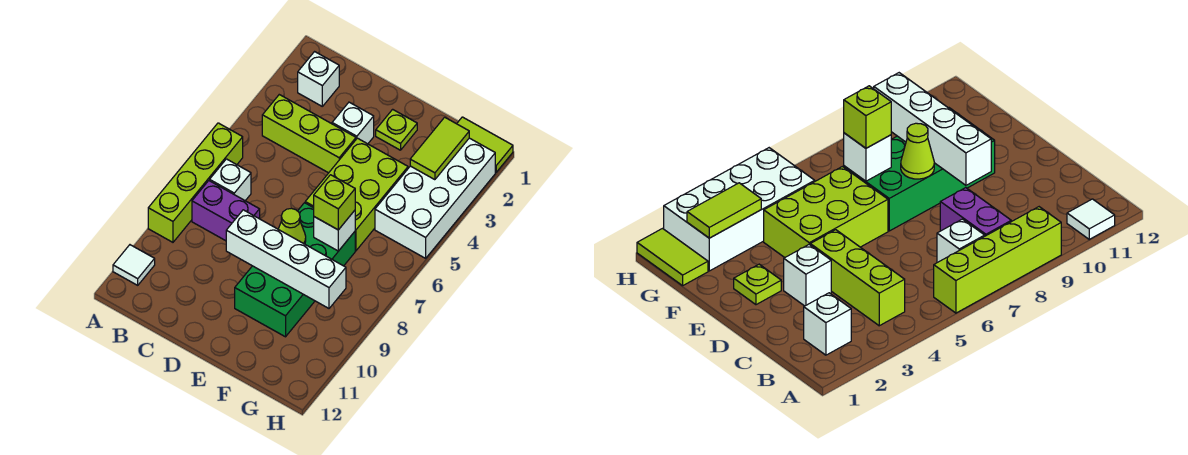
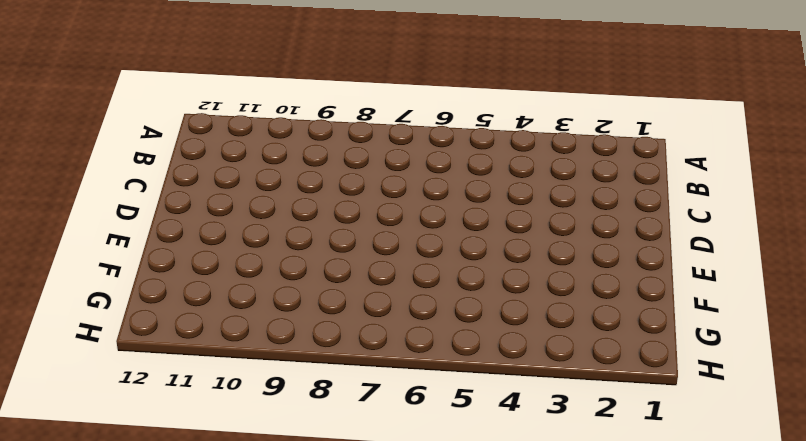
none -> lime brick A6:A9 level 1
none -> white tile A11 level 1
none -> white brick B2 level 1

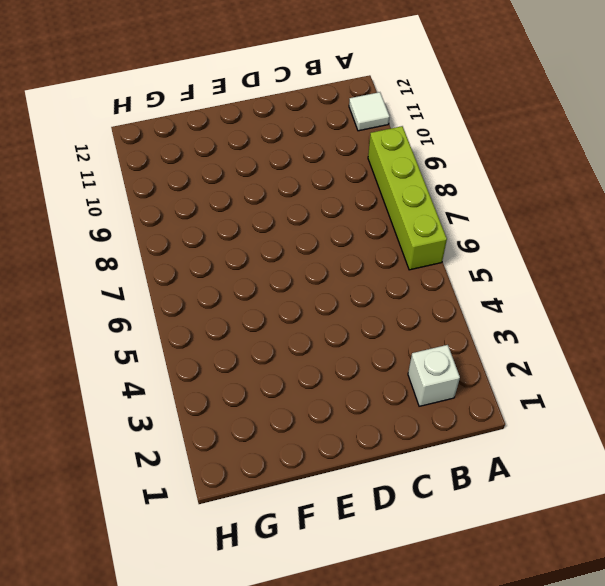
none -> lime brick B4:D4 level 1
none -> white brick B7 level 1
none -> purple brick B8:C8 level 1

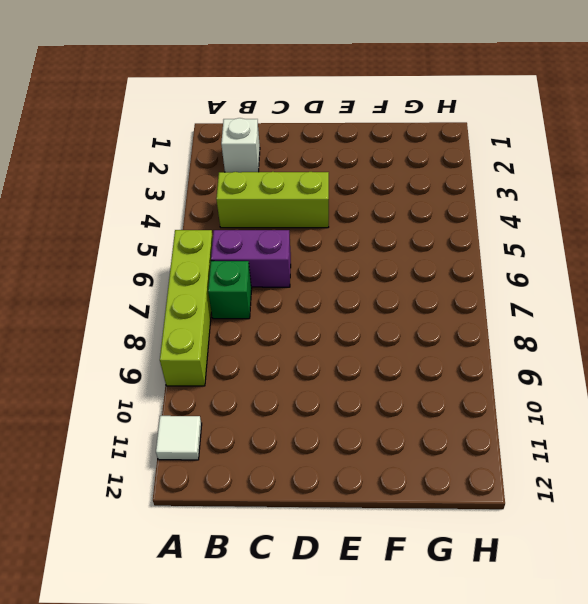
purple brick B6:C6 level 1 -> purple brick B8:C8 level 1
green brick B7 level 1 -> white brick B7 level 1
none -> white brick D3 level 1
none -> lime plate E2 level 1
none -> lime brick E4:F6 level 1

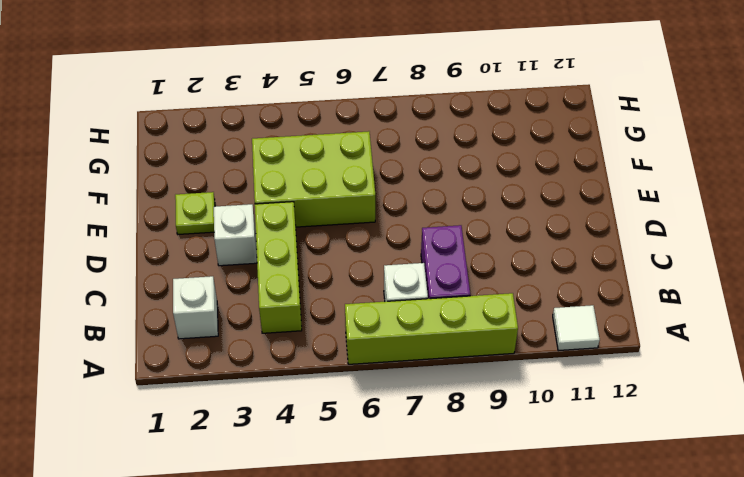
none -> green brick E7:F10 level 1
none -> lime tile G1:H1 level 1
none -> white brick G2:H5 level 1

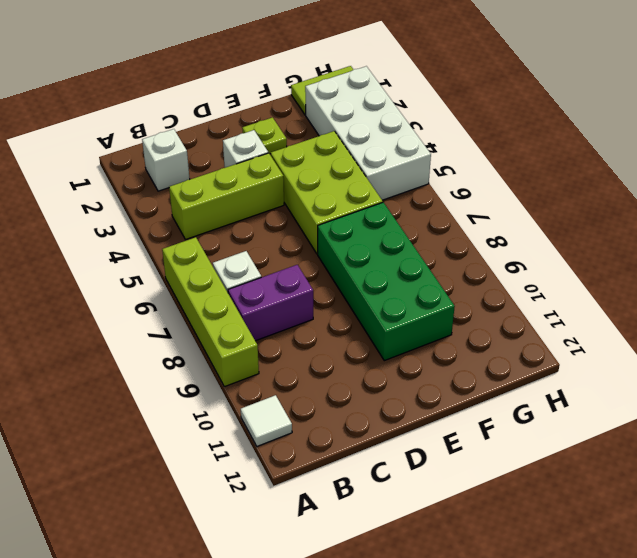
none -> white brick D9:G9 level 2
none -> lime cone E8 level 2
none -> white brick F7 level 2

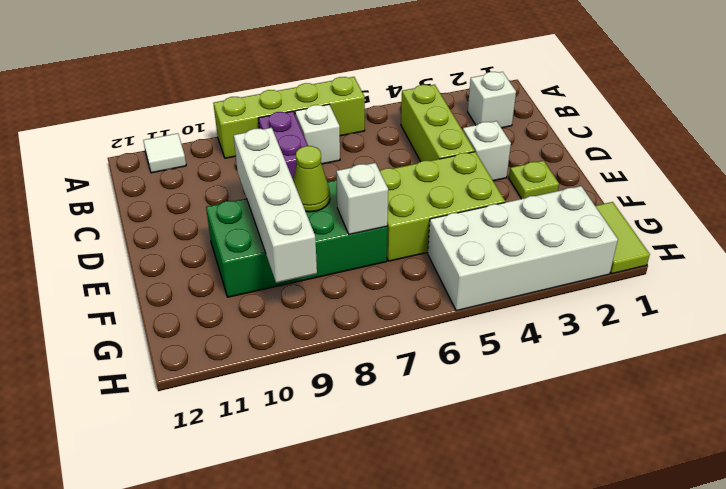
none -> lime tile G2:G3 level 2
none -> lime brick F7 level 3

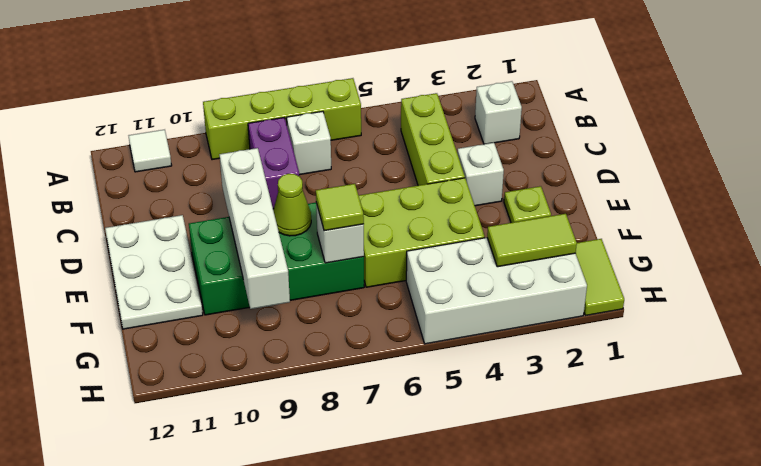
white plate D11:F12 level 1 -> none
lime tile F7 level 3 -> lime brick F7 level 3

